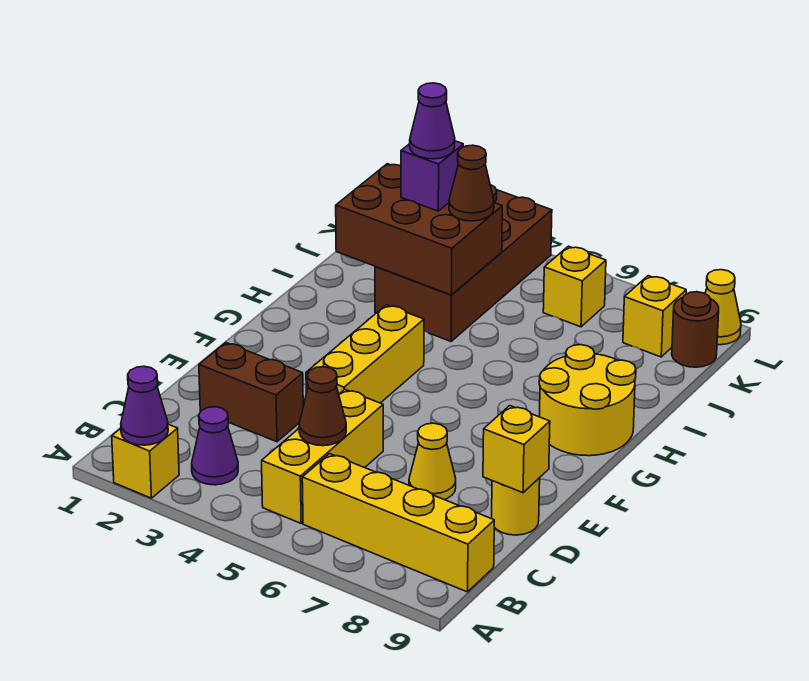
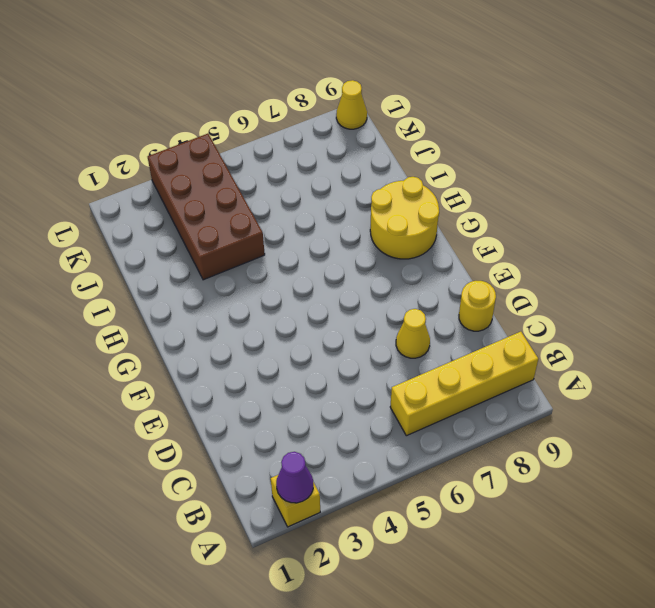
none -> purple cone B3 level 1
none -> yellow brick B5:D5 level 1
none -> brown brick D2:D3 level 1

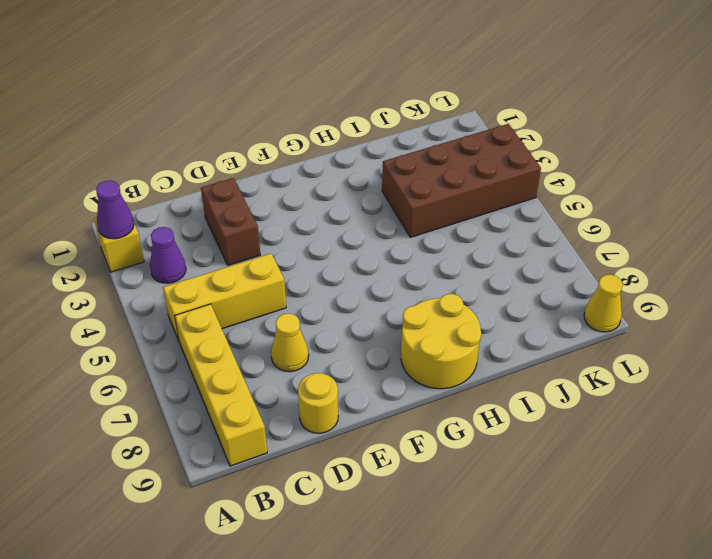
none -> yellow brick E4:G4 level 1
none -> yellow brick K6 level 1
none -> yellow brick K8 level 1

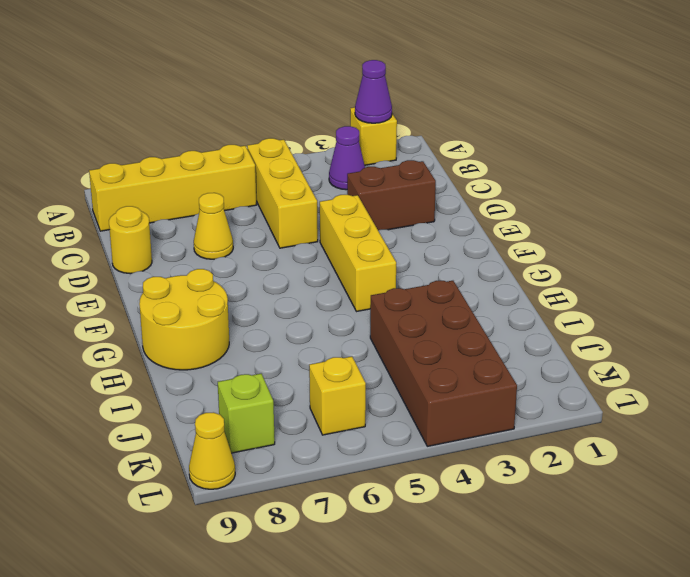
lime brick K8 level 1 -> yellow brick K8 level 1
none -> brown round brick K9 level 1
none -> brown cone C5 level 2
none -> yellow brick D9 level 2

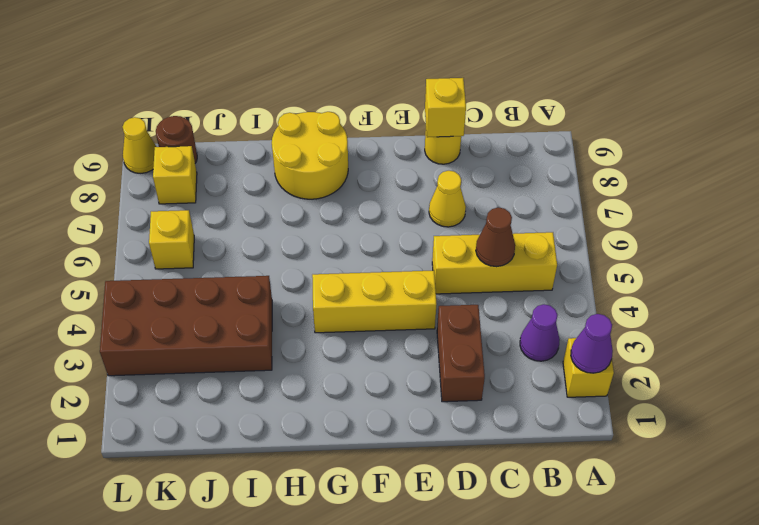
none -> yellow brick B6:B9 level 1
none -> brown brick I2:J4 level 2
none -> purple brick J3 level 3

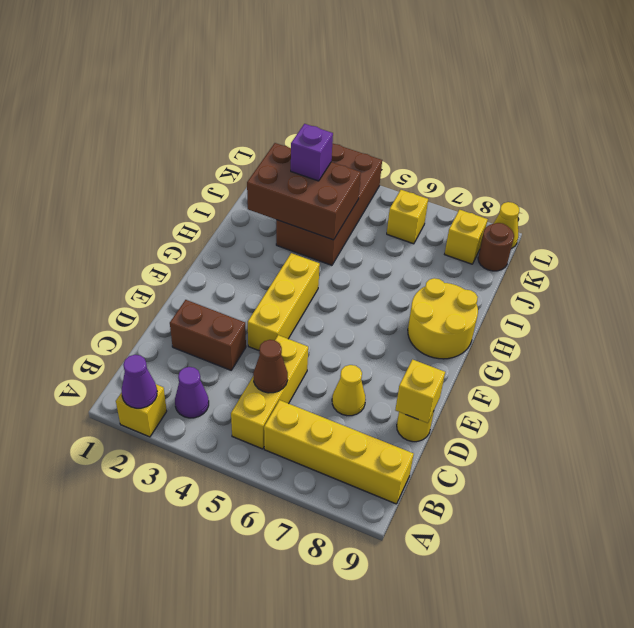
none -> brown cone J4 level 3
none -> purple cone J3 level 4

